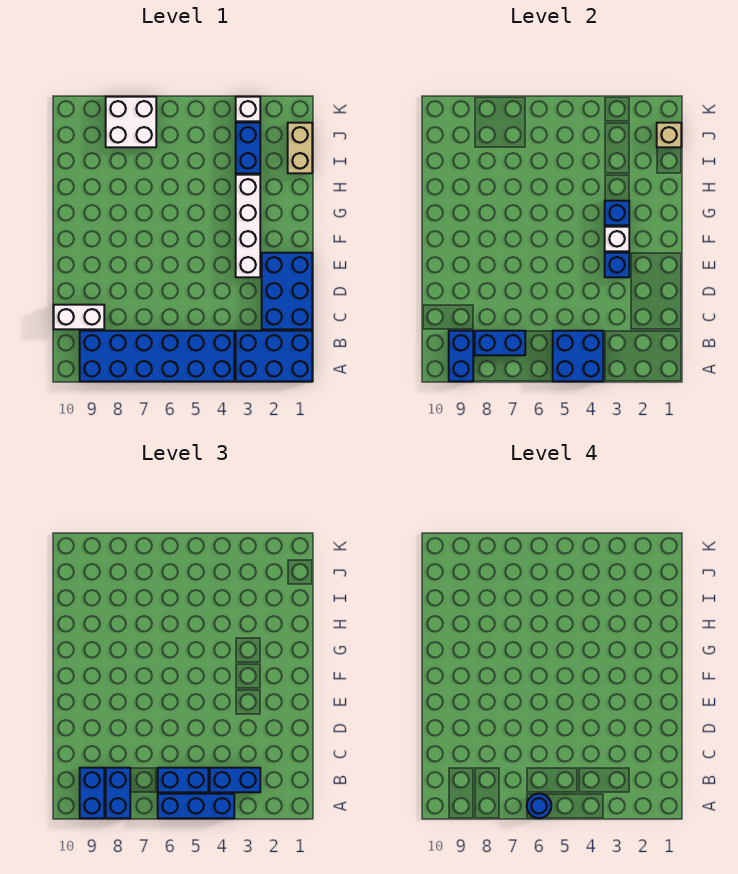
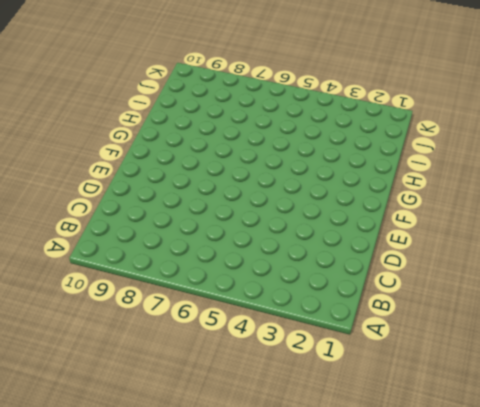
none -> blue brick A1:B3 level 1
none -> blue brick A4:B9 level 1
none -> blue brick C1:E2 level 1

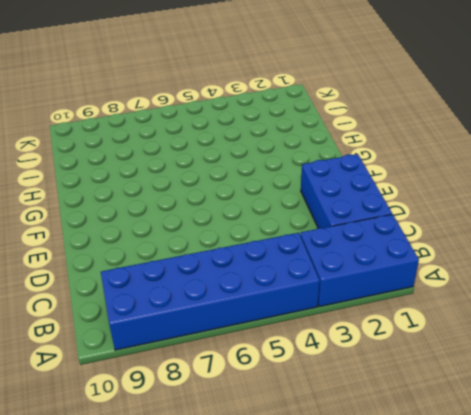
none -> white brick C9:C10 level 1
none -> white brick E3:H3 level 1
none -> tan brick I1:J1 level 1

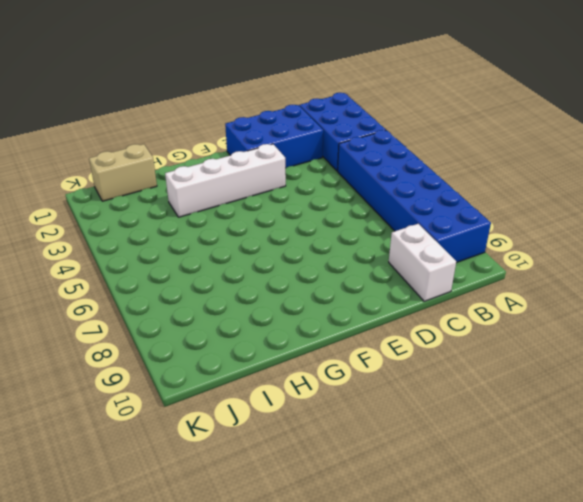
none -> blue brick I3:J3 level 1
none -> white brick J7:K8 level 1
none -> white brick K3 level 1

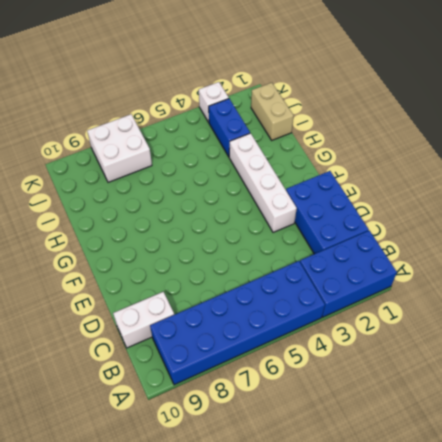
none -> blue brick A4:B5 level 2
none -> blue brick A9:B9 level 2
none -> blue brick B7:B8 level 2

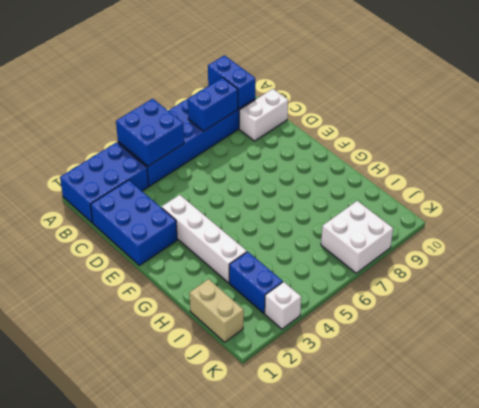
none -> blue brick E3 level 2
none -> white brick F3 level 2
none -> blue brick G3 level 2

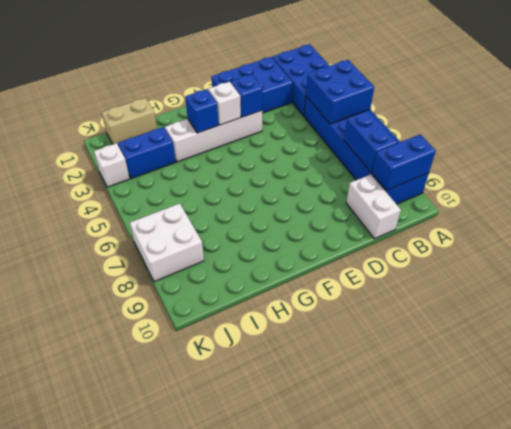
none -> tan brick J1 level 2
none -> blue brick A4:A6 level 3
none -> blue brick A8:B8 level 3

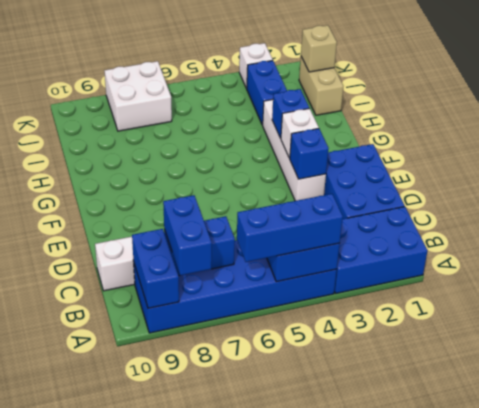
none -> blue brick A9:B9 level 3
none -> blue brick B3:B4 level 3
none -> blue brick B5:B6 level 3

